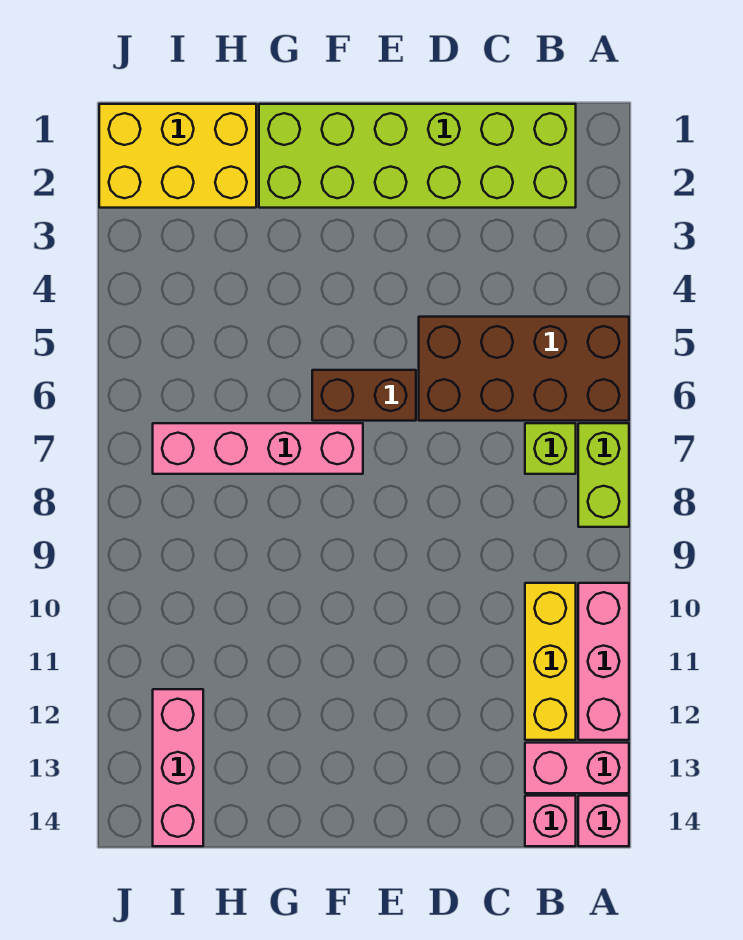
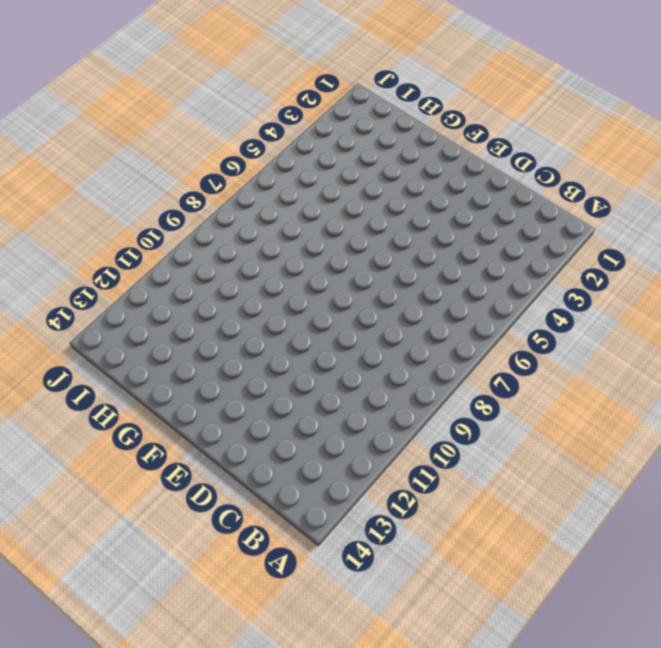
none -> brown brick A5:D6 level 1
none -> lime brick A7:A8 level 1
none -> pink brick A10:A12 level 1

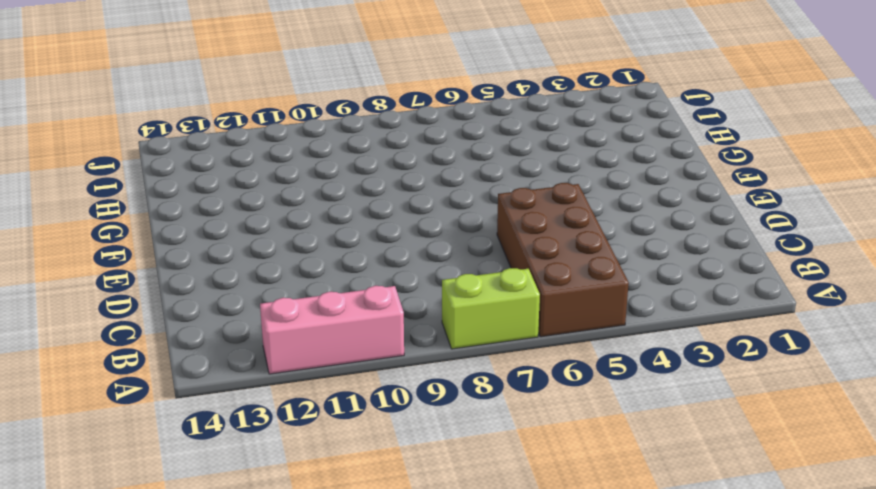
none -> pink brick A13:B13 level 1
none -> pink brick A14 level 1
none -> lime brick B1:G2 level 1

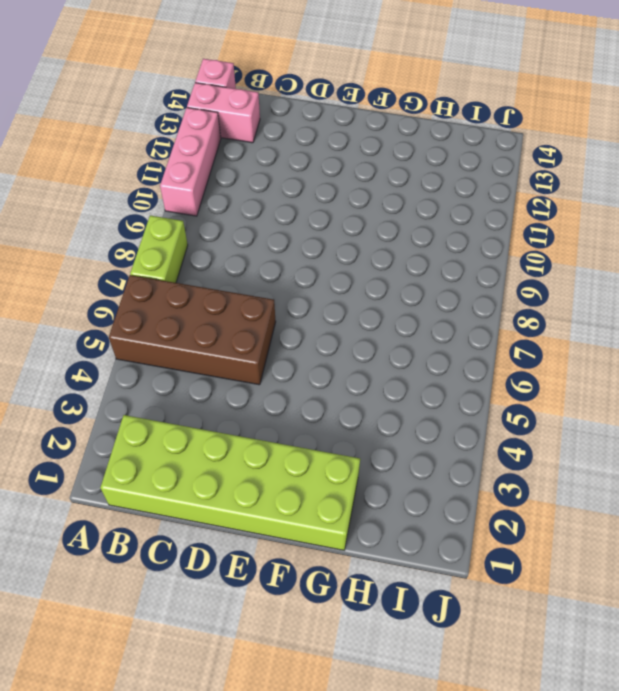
none -> lime brick B7 level 1
none -> yellow brick B10:B12 level 1
none -> pink brick B14 level 1

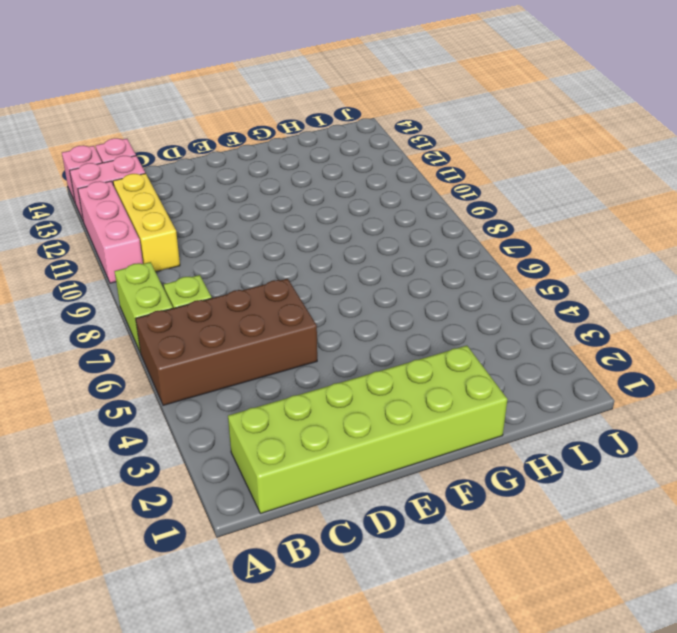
none -> brown brick E6:F6 level 1
none -> pink brick F7:I7 level 1
none -> yellow brick H1:J2 level 1

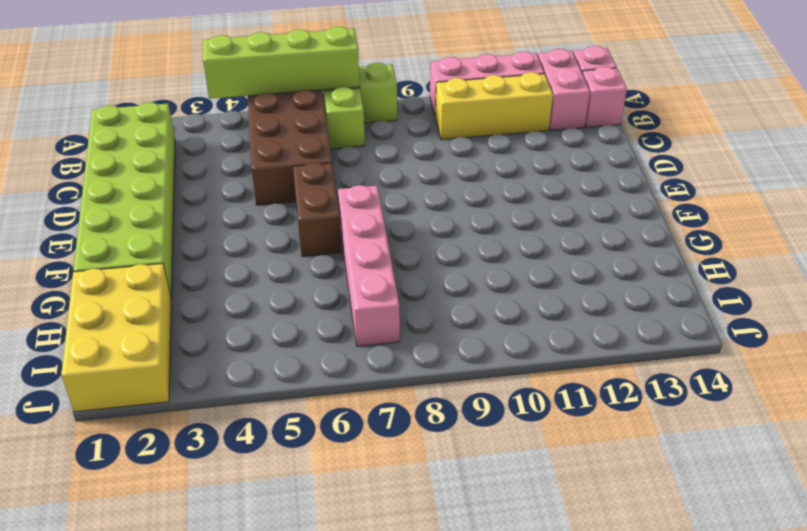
lime brick A4:A7 level 2 -> none
none -> pink brick I12:I14 level 1

